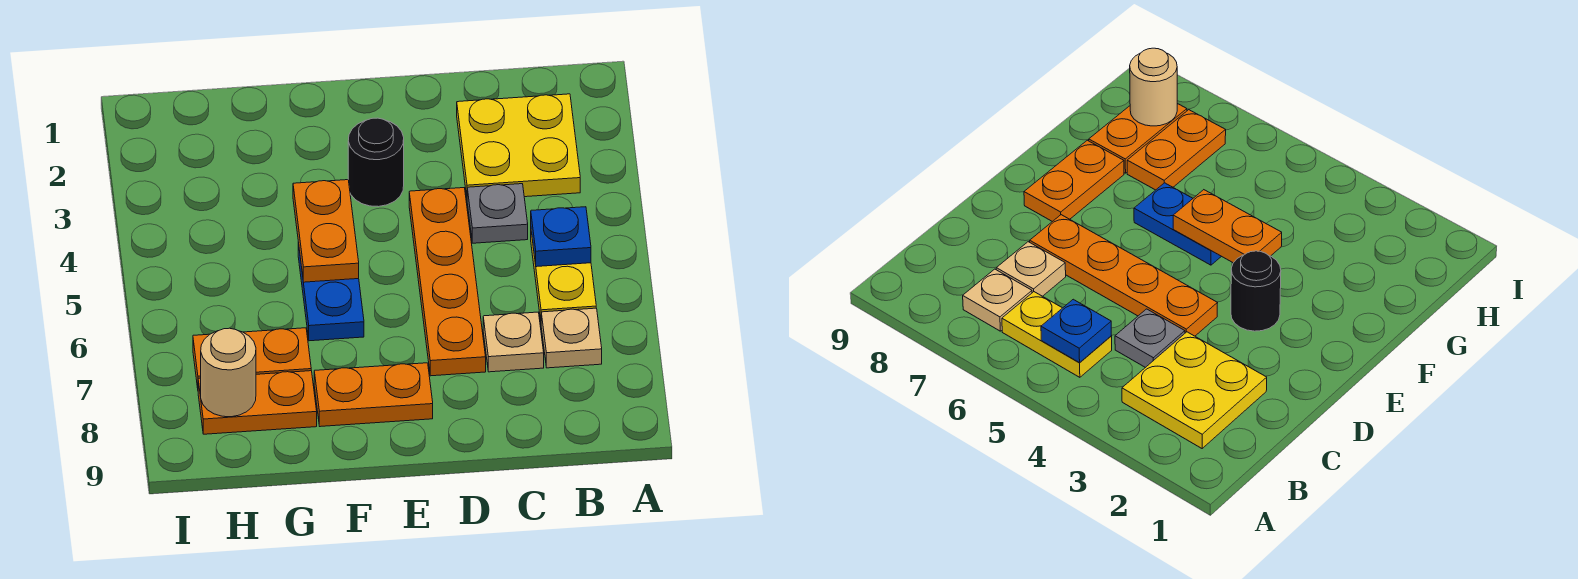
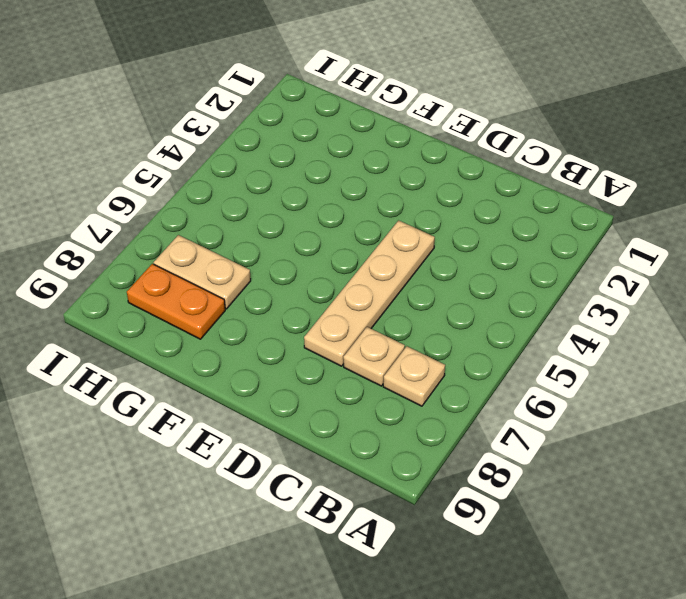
tan plate D4:D7 level 1 -> orange plate D4:D7 level 1
tan plate G7:H7 level 1 -> orange plate G7:H7 level 1
none -> yellow plate B2:C3 level 1
none -> yellow plate B5:B6 level 1
none -> grey plate C4 level 1

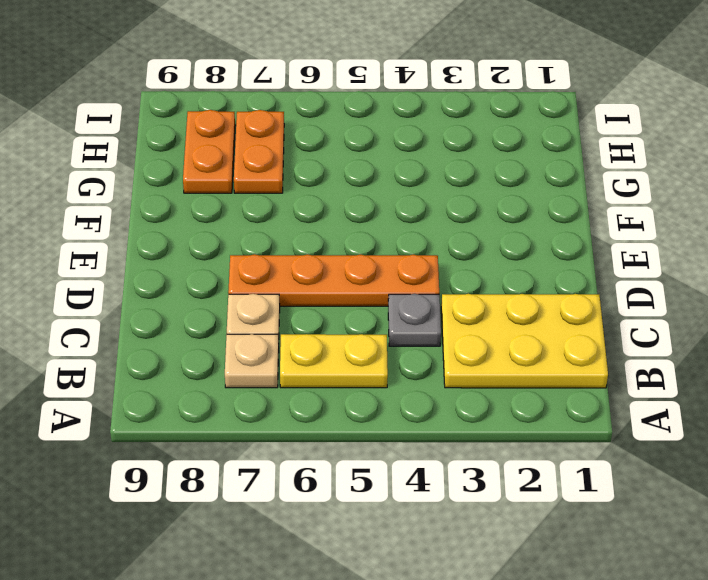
yellow plate B1:C3 level 1 -> yellow plate B2:C3 level 1
none -> black round brick E3 level 1
none -> orange plate E8:F8 level 1
none -> blue plate F5:F6 level 1

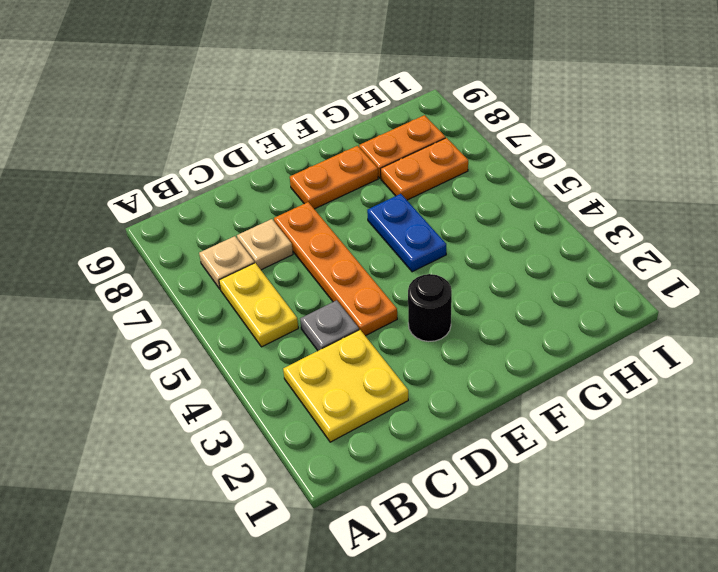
none -> blue plate B5 level 2
none -> orange plate F4:F5 level 2
none -> tan round brick H8 level 2

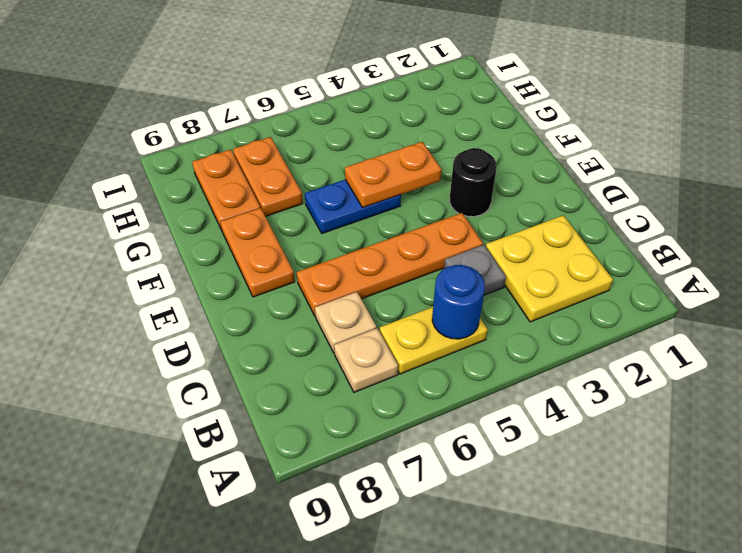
blue round brick B5 level 2 -> blue plate B5 level 2
none -> tan round brick H8 level 2

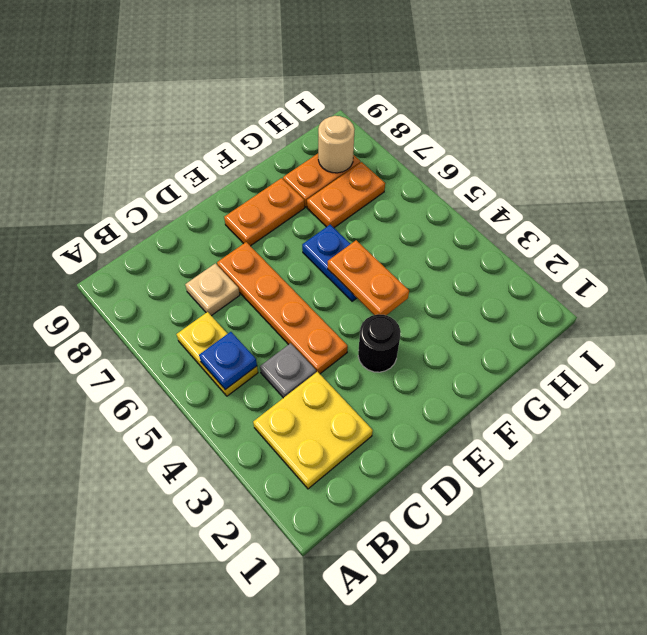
none -> tan plate B7 level 1

